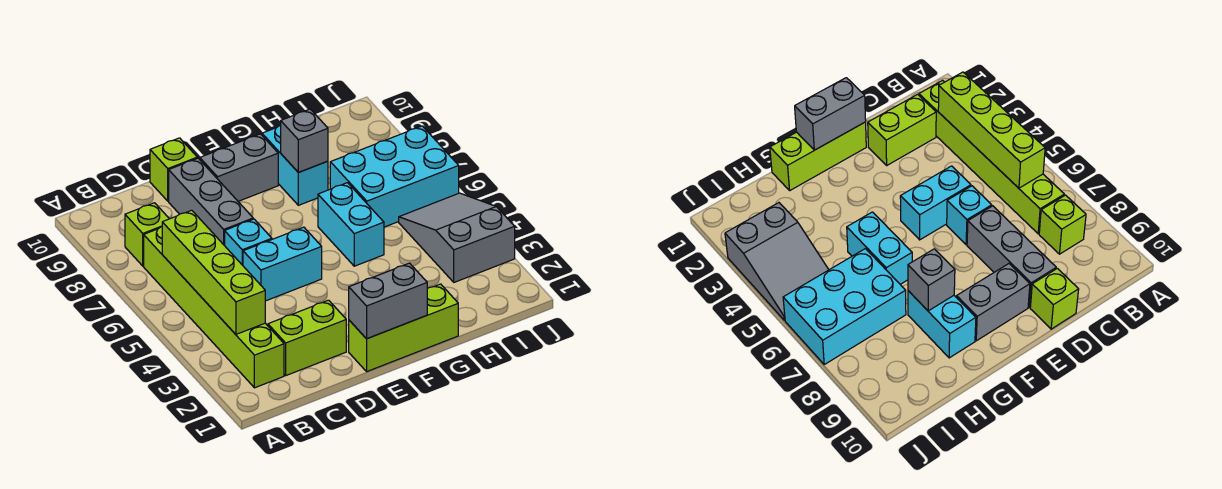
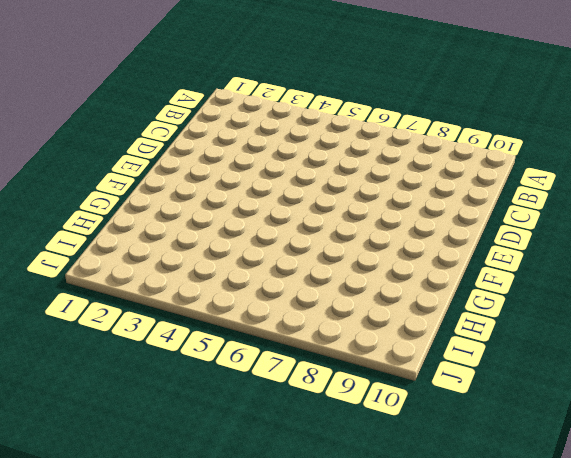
none -> lime brick B2:B7 level 1
none -> lime brick B8 level 1
none -> lime brick C2:D2 level 1

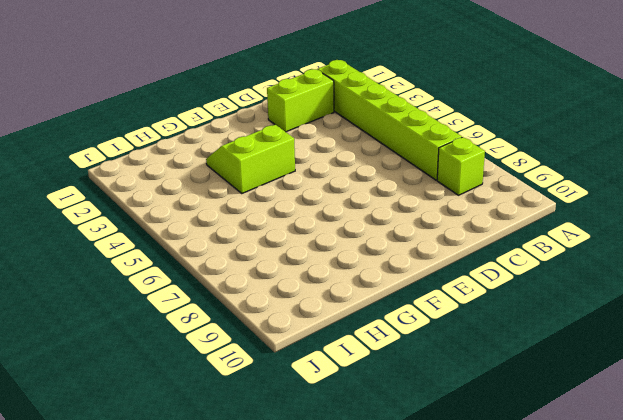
lime slope F3:G4 level 1 top 4 -> none
none -> cyan brick D5:E5 level 1
none -> cyan brick D6 level 1
none -> grey brick D7:D9 level 1

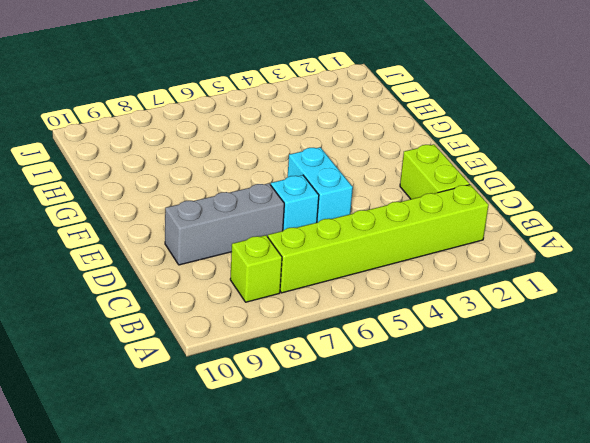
none -> lime brick D10 level 1
none -> lime brick E1:G1 level 1
none -> grey brick E9:F9 level 1

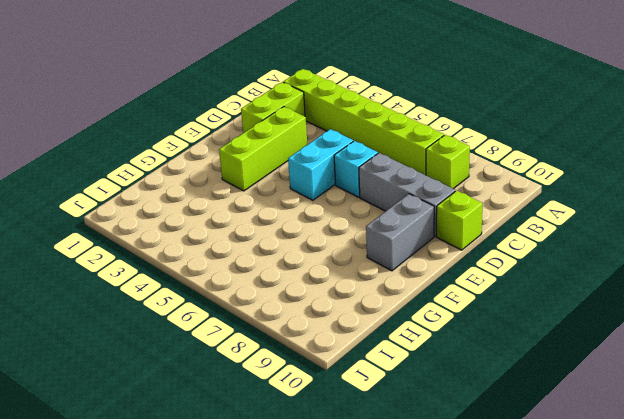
lime brick D3:F3 level 1 -> lime brick E1:G1 level 1
none -> cyan brick G5:G6 level 1
none -> cyan brick G8:G9 level 1
none -> cyan brick H6:J7 level 1

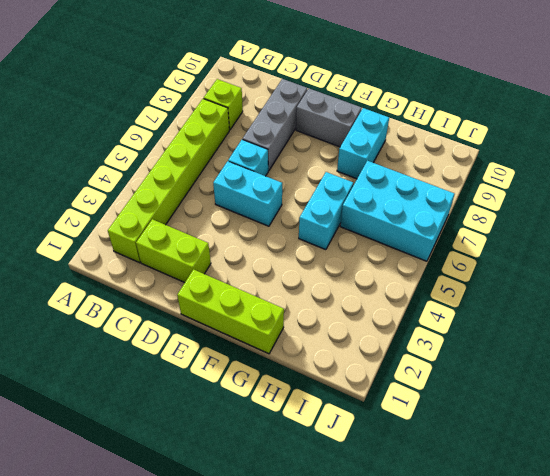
none -> lime brick D10 level 1
none -> grey slope I3:J5 level 1 top 3
none -> lime brick B3:B6 level 2

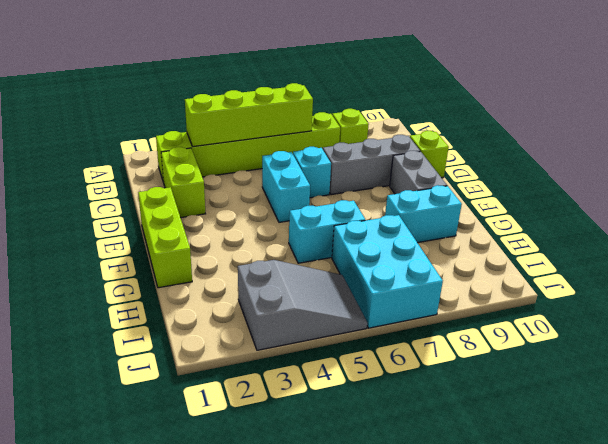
none -> grey brick E1:F1 level 2
none -> grey brick G8 level 2

